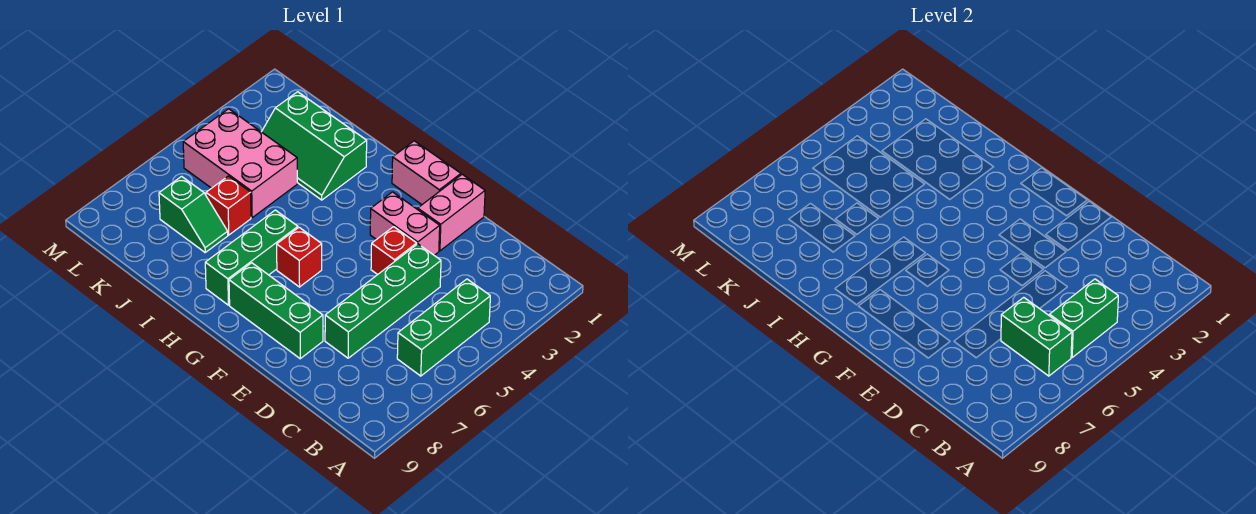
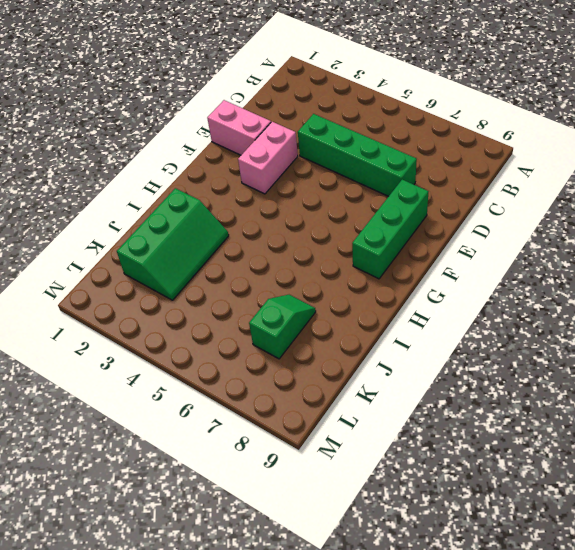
none -> green brick B4:B6 level 1
none -> red brick E4 level 1
none -> pink brick F1:G1 level 1

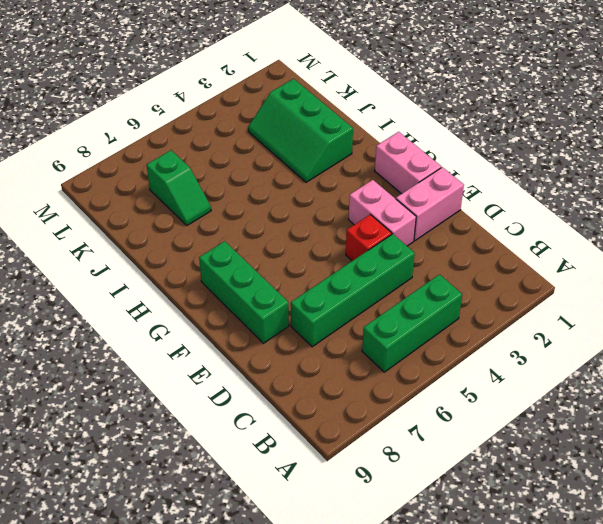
none -> red brick G6 level 1
none -> green brick H6:H8 level 1
none -> pink brick J4:L5 level 1

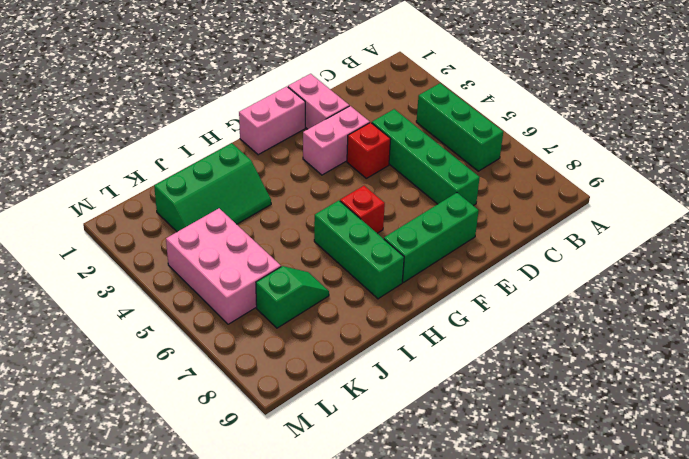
pink brick K4:L6 level 1 -> pink brick J4:L5 level 1
none -> red brick J6 level 1
none -> green brick B4:B5 level 2
none -> green brick B6:C6 level 2

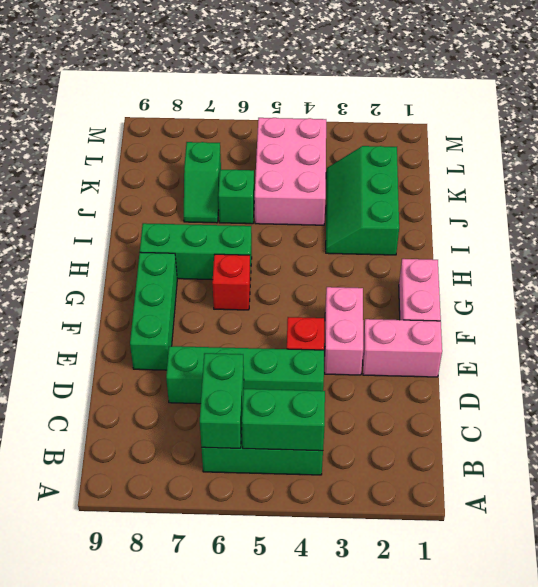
green brick J6 level 1 -> red brick J6 level 1

